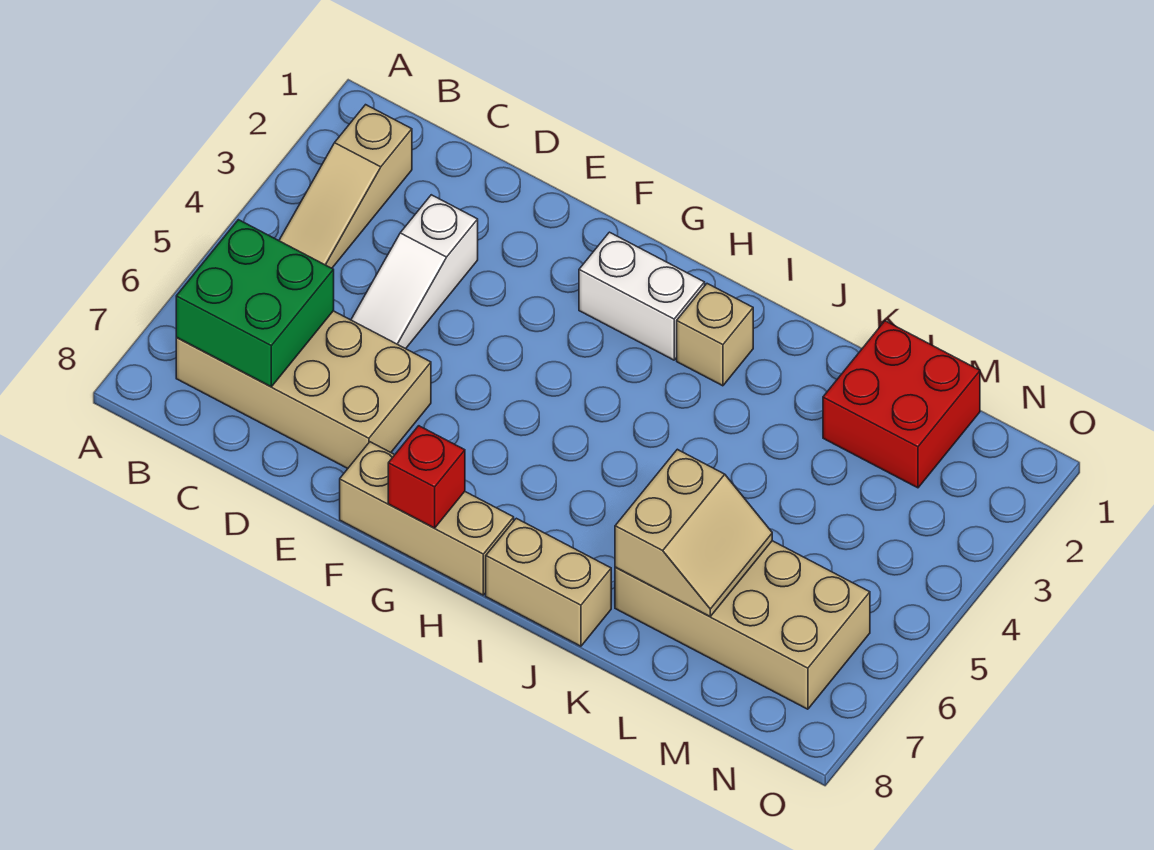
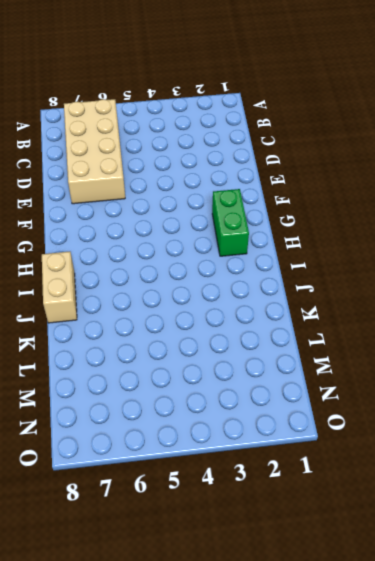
green brick G2:H2 level 1 -> white brick G2:H2 level 1
none -> tan slope B2:B4 level 1 top 2
none -> white slope D3:D5 level 1 top 3
none -> tan brick F8:H8 level 1

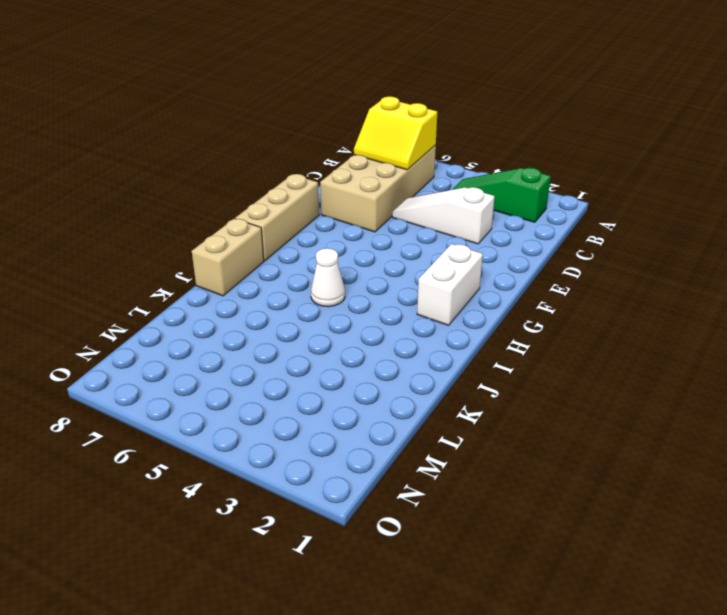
green slope B2:B4 level 1 top 2 -> tan slope B2:B4 level 1 top 2
yellow slope B6:C7 level 2 top B -> green brick B6:C7 level 2
white cone I5 level 1 -> none
none -> tan brick I2 level 1
none -> tan brick K6:N7 level 1
none -> red brick L1:M2 level 1

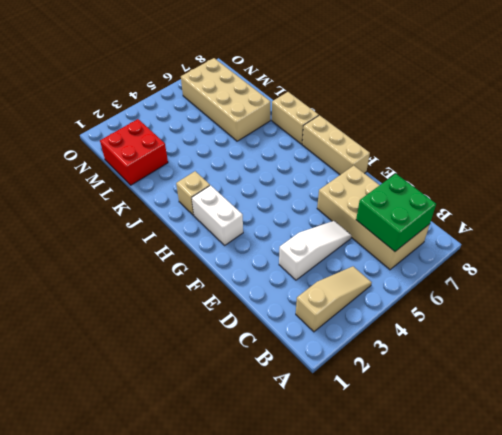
none -> red brick G8 level 2
none -> tan slope K6:L7 level 2 top K

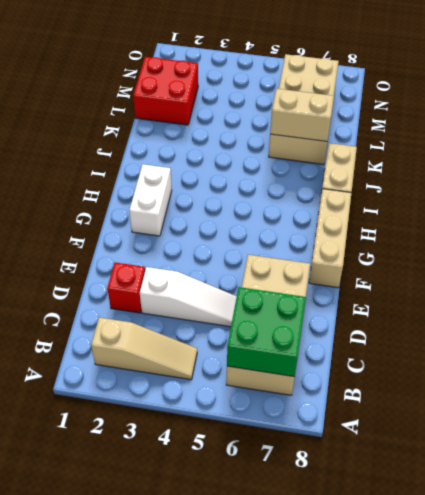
red brick D2 level 1 -> red brick G8 level 2
none -> tan brick I2 level 1

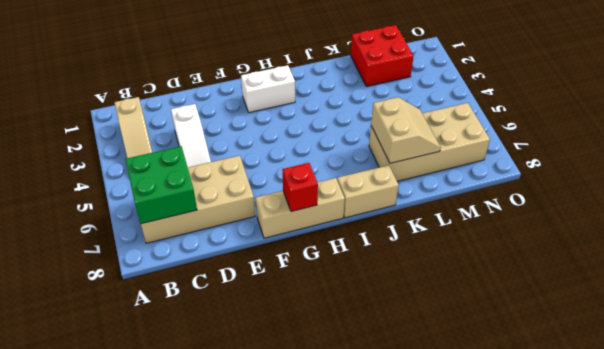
none -> tan brick I2 level 1

